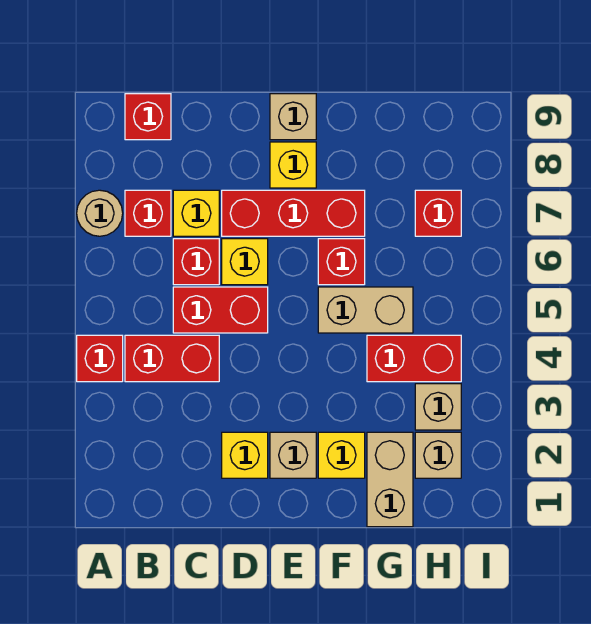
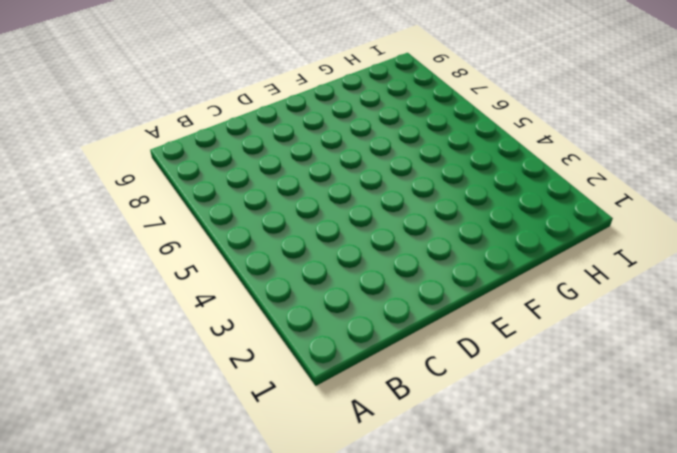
none -> red brick A4 level 1
none -> tan round brick A7 level 1
none -> red brick B4:C4 level 1

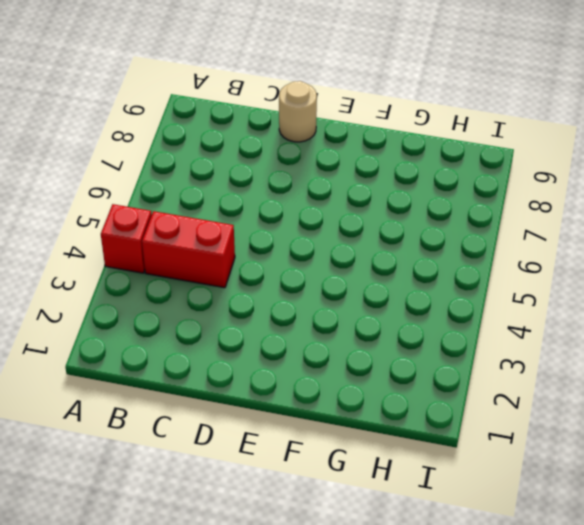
tan round brick D9 level 1 -> tan round brick A7 level 1
none -> red brick B7 level 1
none -> red brick B9 level 1
none -> red brick C5:D5 level 1

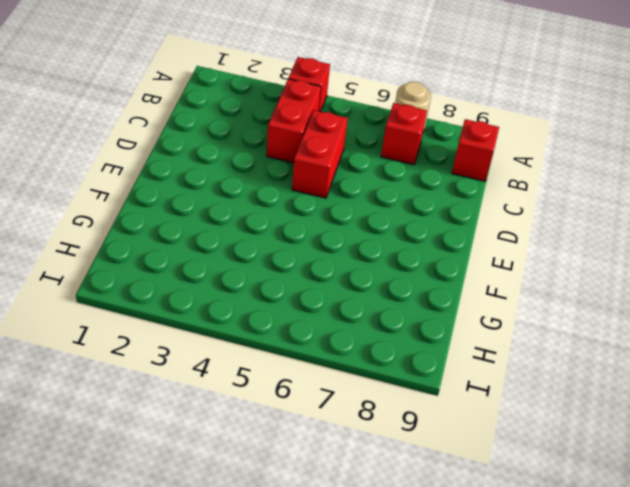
none -> red brick C6 level 1
none -> yellow brick C7 level 1
none -> yellow brick D2 level 1

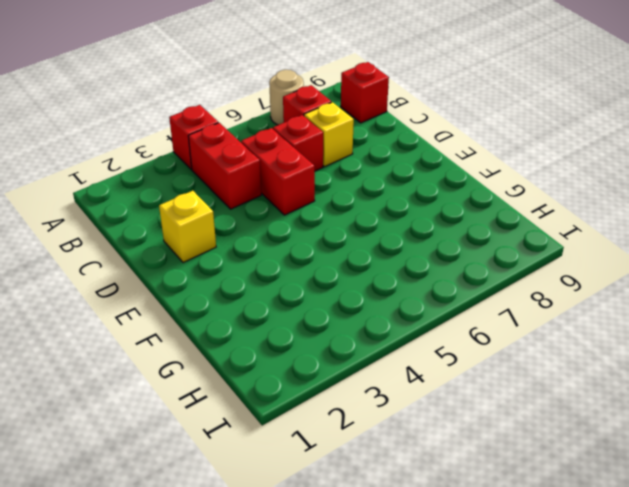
none -> yellow brick D6 level 1
none -> red brick D7:F7 level 1
none -> tan brick E2 level 1

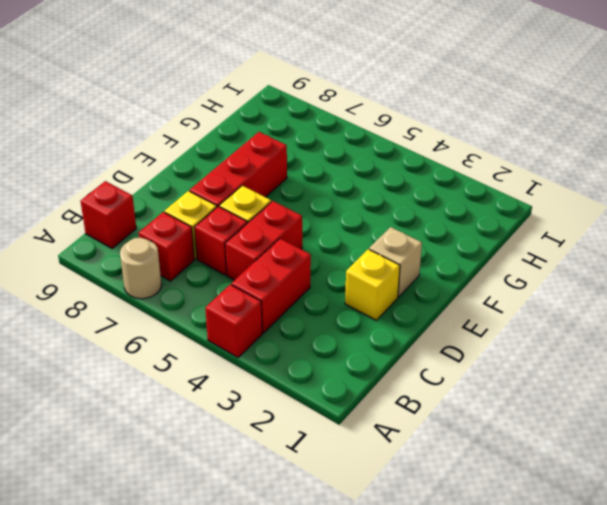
none -> yellow brick E8 level 1
none -> tan brick E9 level 1
none -> yellow brick F2 level 1

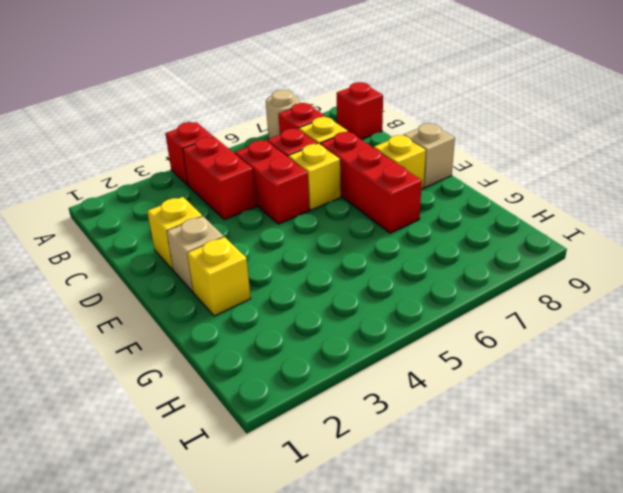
none -> tan brick F5:G5 level 1
none -> red brick F6 level 1
none -> tan brick G1:G2 level 1

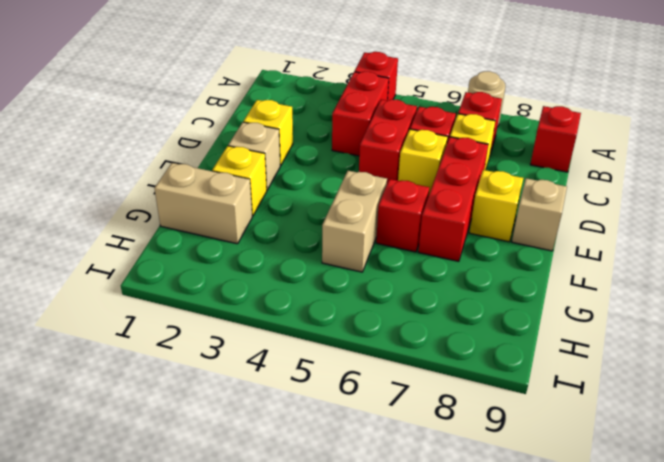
none -> red brick G4:H4 level 1
none -> tan brick H2 level 1
none -> tan brick H3 level 1

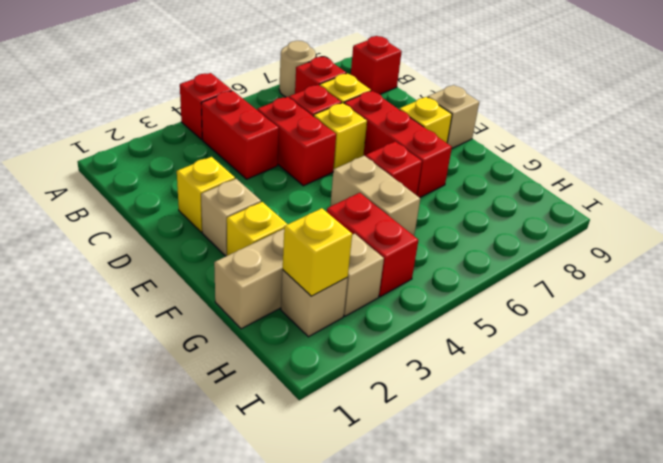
yellow brick H2 level 2 -> none
none -> red brick H7 level 1

